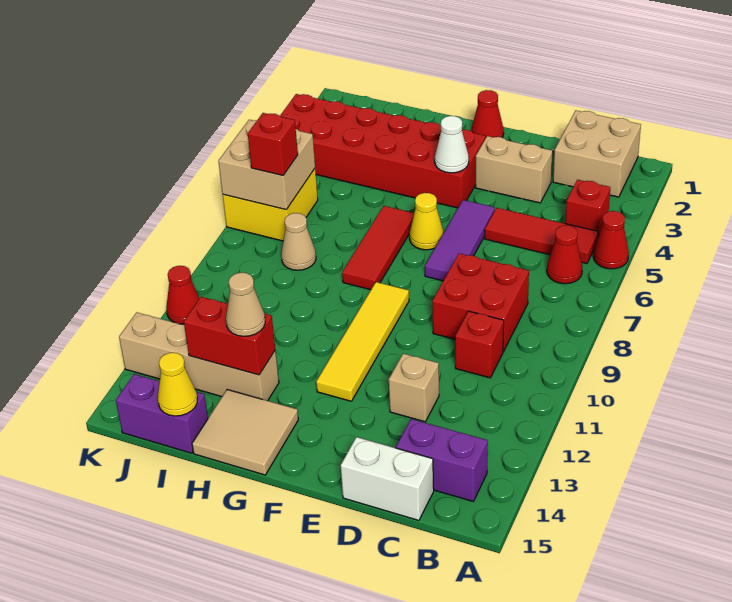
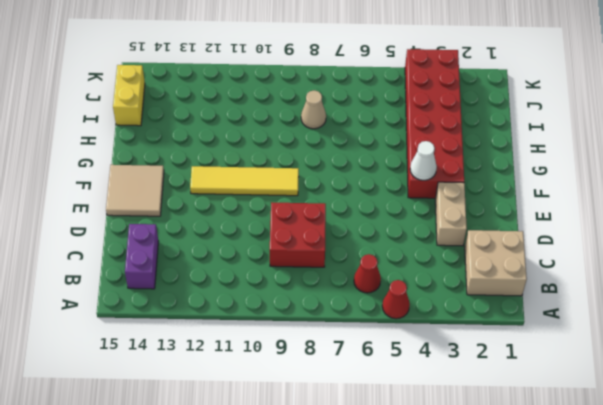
tan tile E14:F15 level 1 -> tan tile G14:H15 level 1
yellow brick I15:J15 level 1 -> purple brick I15:J15 level 1
none -> red brick B4 level 1
none -> red tile B5:D5 level 1
none -> red brick C10 level 1

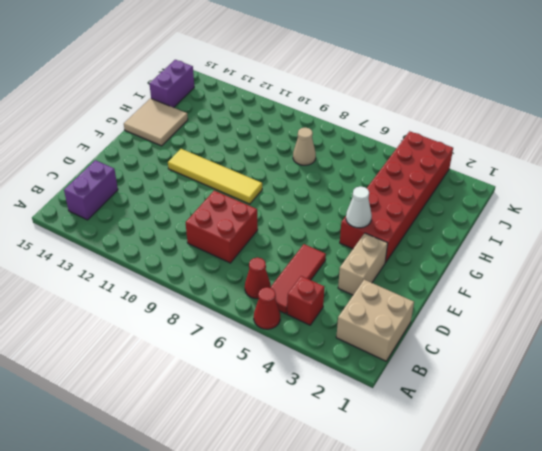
none -> red brick C10 level 1
none -> white brick C15:D15 level 1
none -> tan brick D12 level 1

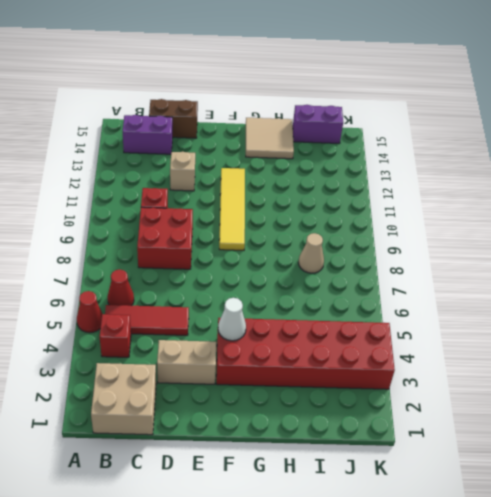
brown brick C15:D15 level 1 -> white brick C15:D15 level 1
none -> purple tile E5:E7 level 1
none -> red cone F1 level 1
none -> yellow cone F6 level 1

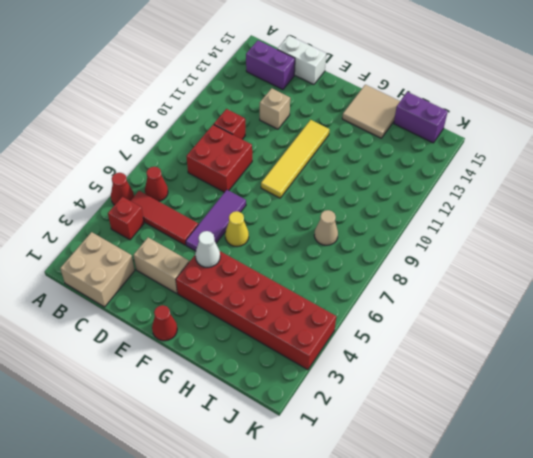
none -> red tile G6:G8 level 1
none -> tan brick H13:K13 level 1
none -> yellow brick J6:K7 level 1

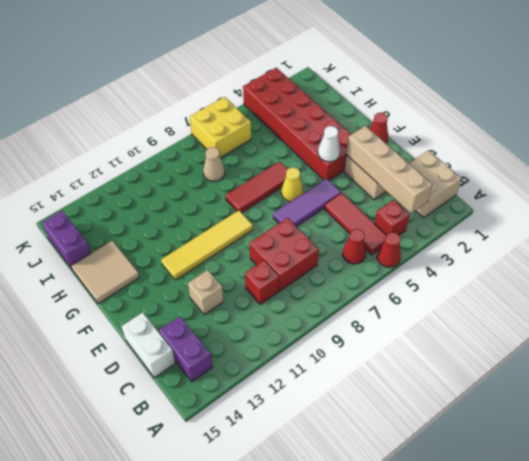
tan brick B3:E3 level 2 -> tan brick H13:K13 level 1
none -> red cone K11 level 1
none -> red brick H13:I13 level 2
none -> yellow cone I15 level 2

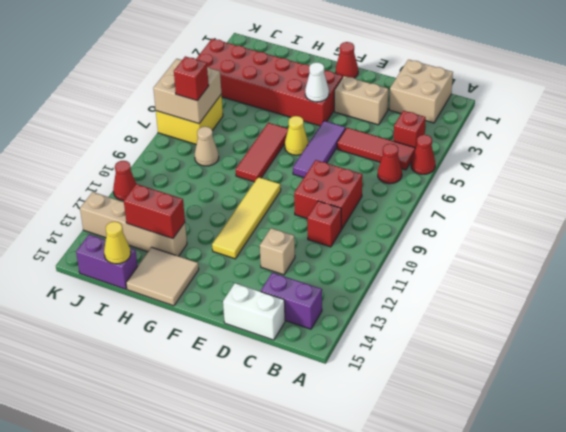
none -> tan cone H13 level 3

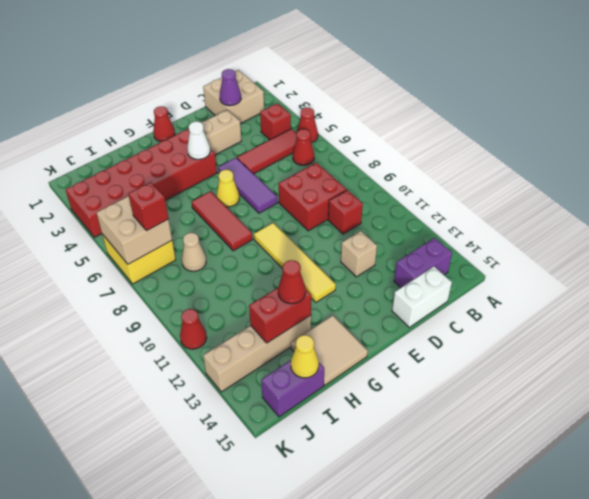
purple cone C2 level 2 -> none
red cone H13 level 3 -> tan cone H13 level 3

